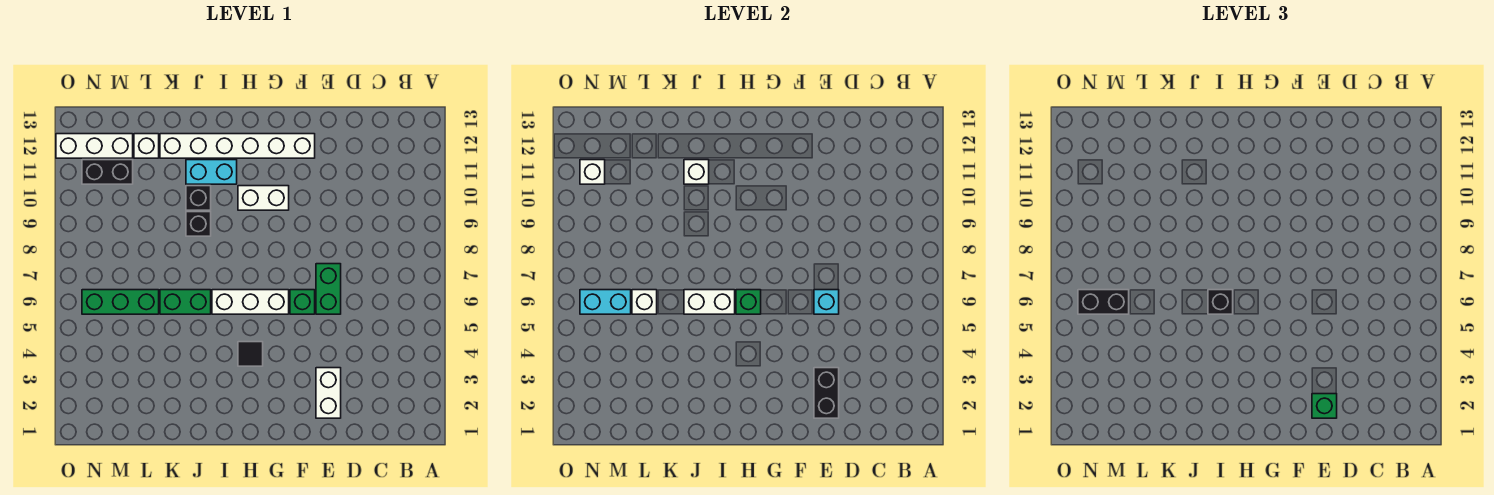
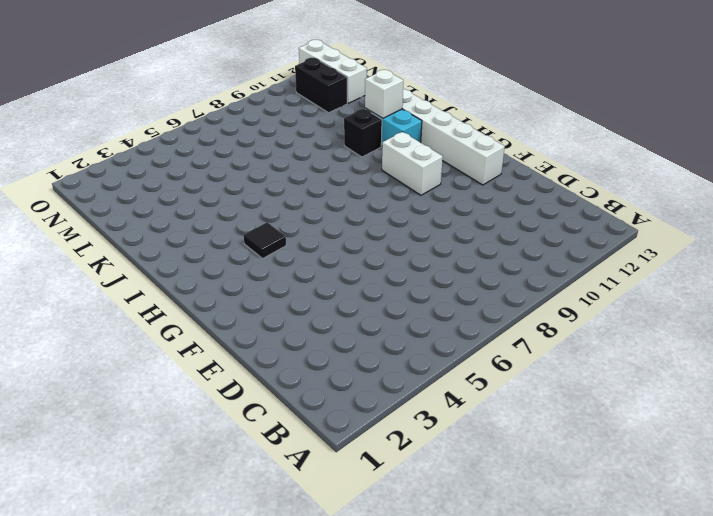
none -> white brick E2:E3 level 1
none -> green brick E6:E7 level 1
none -> green brick F6 level 1

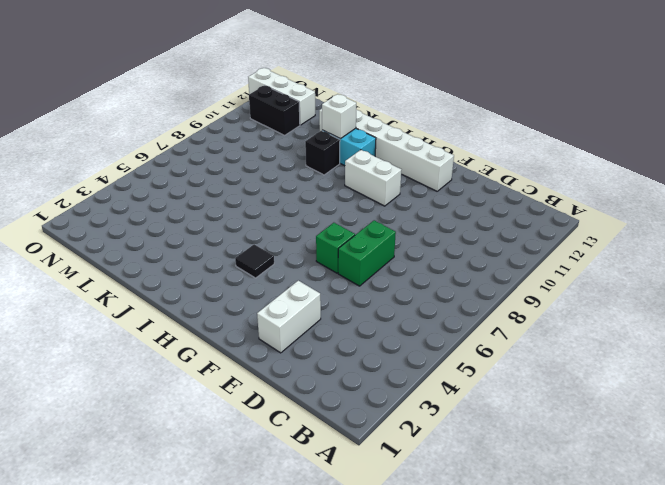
none -> white brick G6:I6 level 1
none -> green brick J6:K6 level 1
none -> black brick J9 level 1

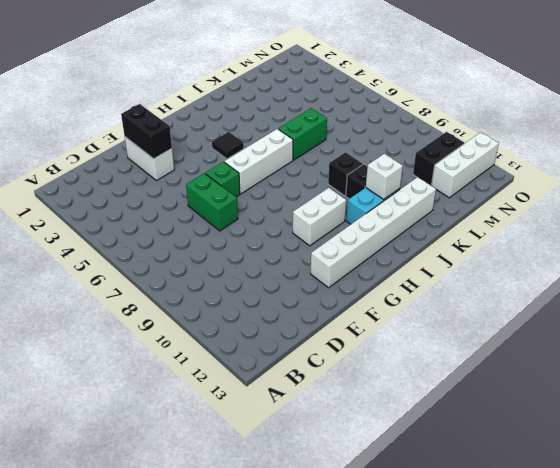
none -> green brick L6:N6 level 1
none -> white brick L12 level 1
none -> cyan brick E6 level 2

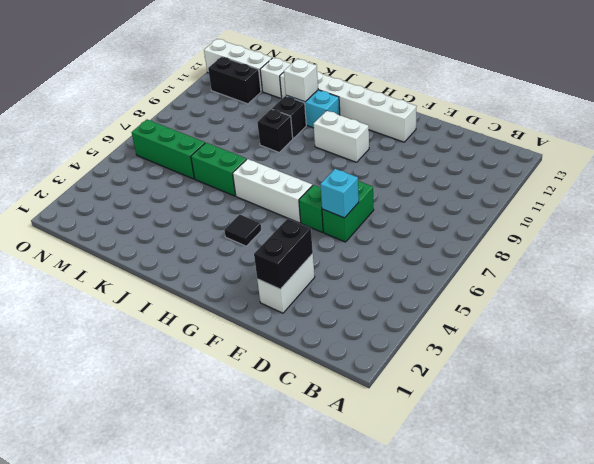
none -> green brick H6 level 2
none -> white brick I6:J6 level 2
none -> white brick L6 level 2

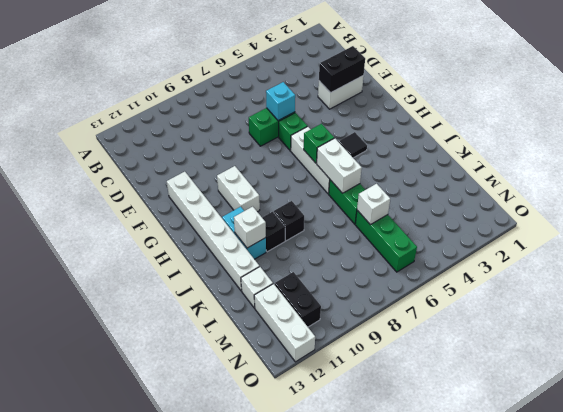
none -> cyan brick M6:N6 level 2
none -> white brick N11 level 2
none -> green brick E2 level 3

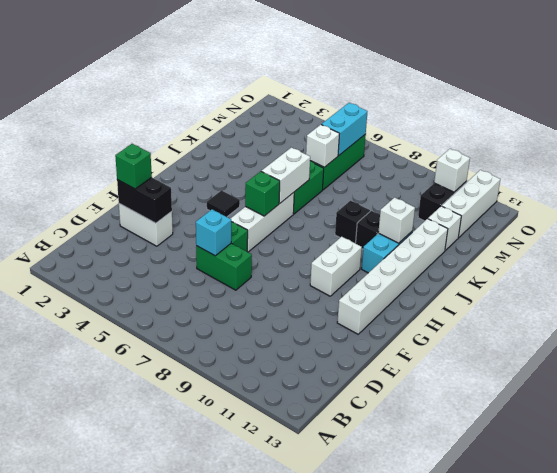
none -> black brick I6 level 3
none -> black brick M6:N6 level 3

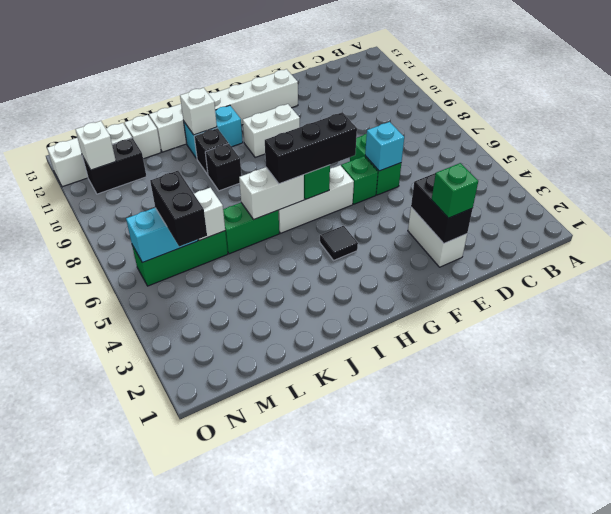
black brick G6:I6 level 3 -> black brick I6 level 3
black brick M5:M6 level 3 -> black brick M6:N6 level 3

